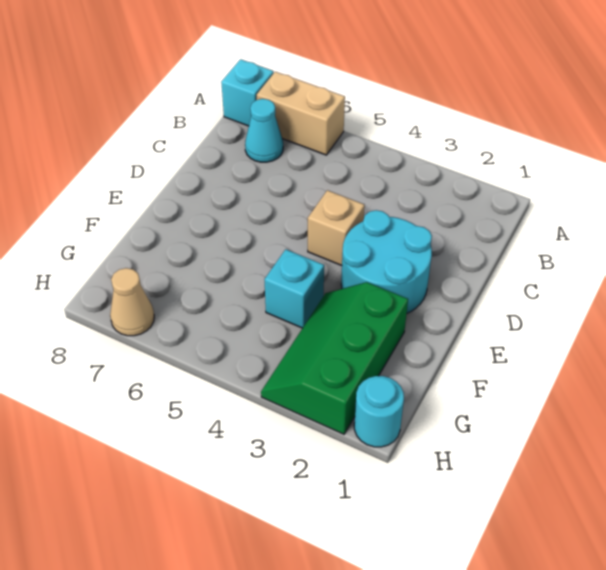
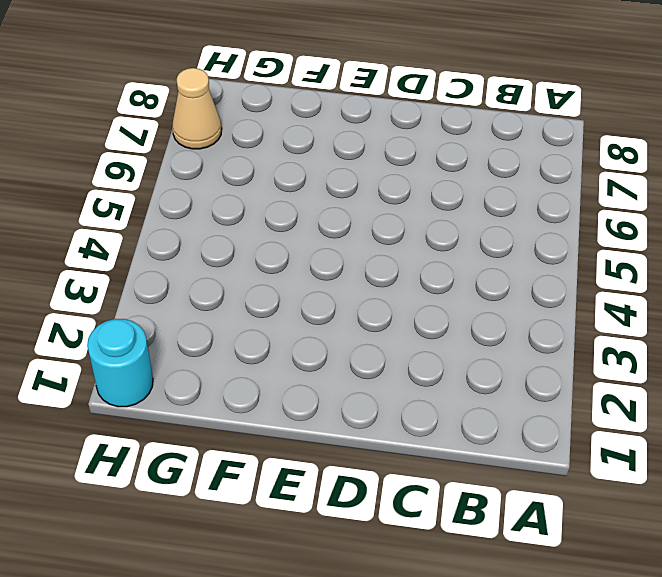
none -> tan brick A6:A7 level 1
none -> cyan brick A8 level 1

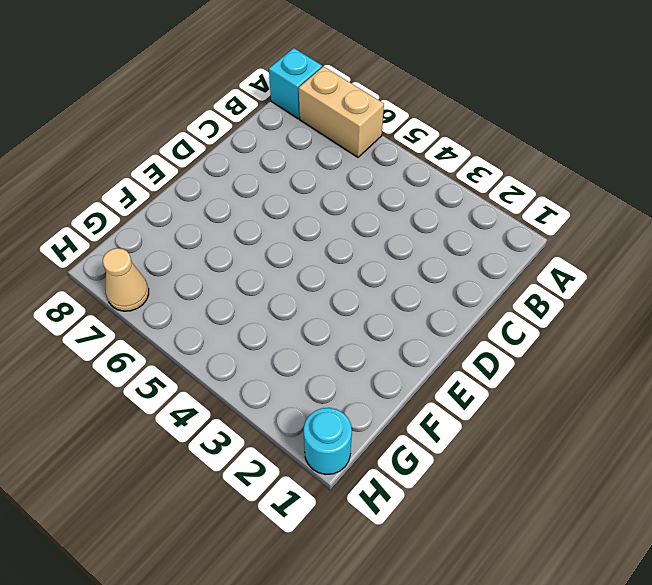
none -> cyan cone B7 level 1
none -> cyan round brick D2:E3 level 1

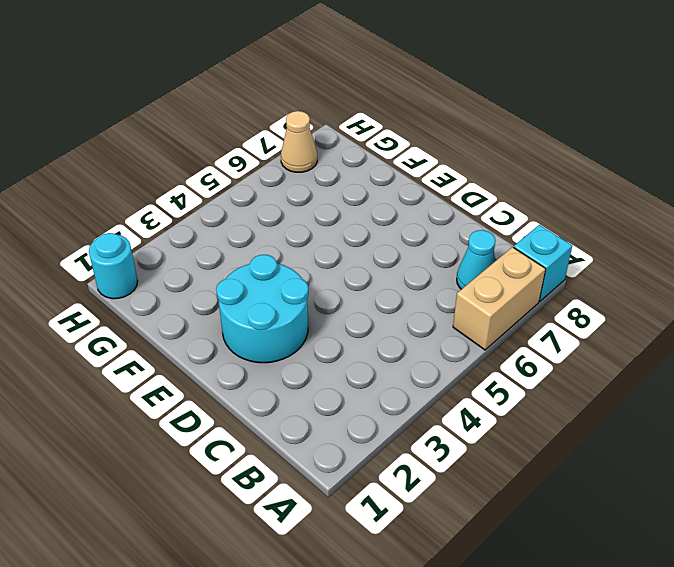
none -> tan brick D4 level 1
none -> green slope F2:H3 level 1 top 2

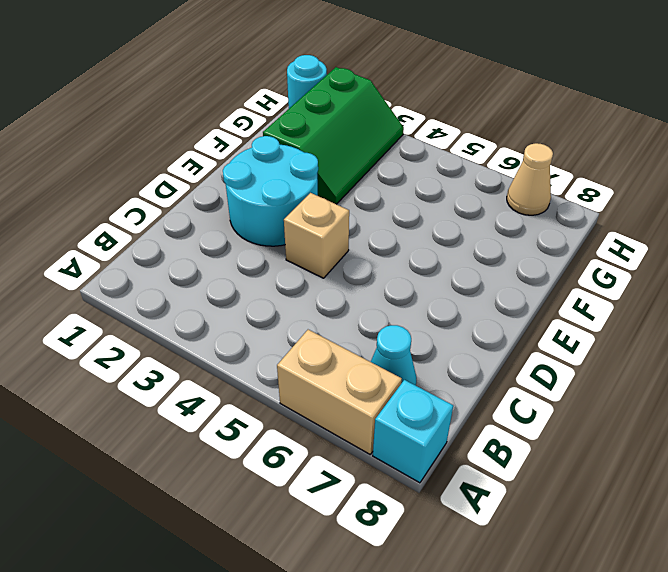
none -> cyan brick F4 level 1

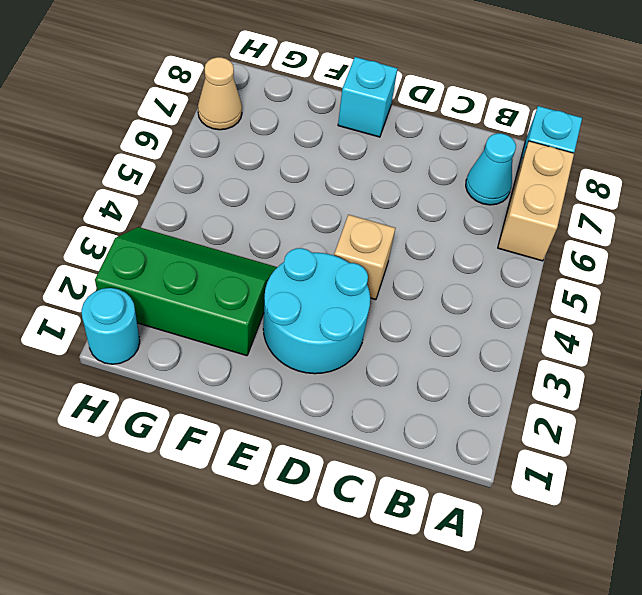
cyan brick E8 level 1 -> cyan brick F4 level 1

